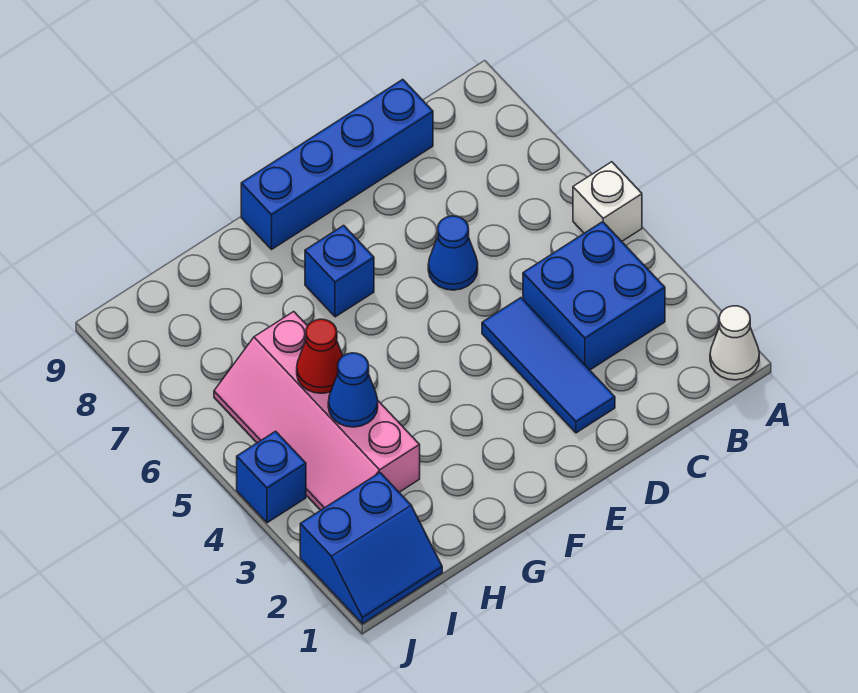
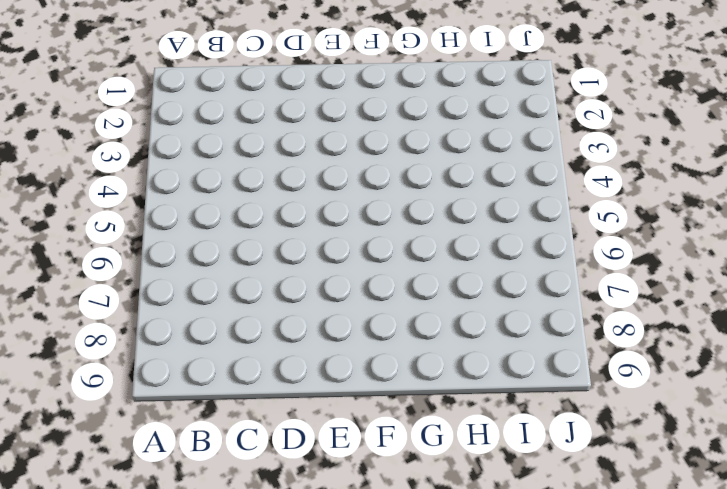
none -> white cone A1 level 1
none -> white brick A5 level 1
none -> blue brick B3:C4 level 1

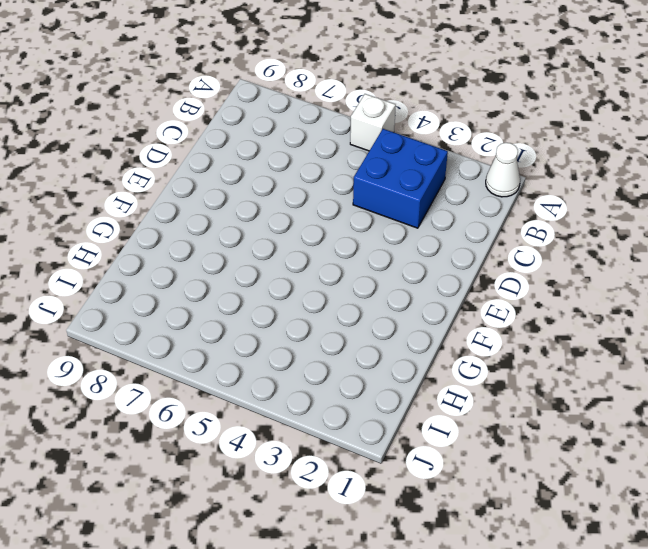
none -> blue brick C9:F9 level 1
none -> blue tile D2:D4 level 1
none -> blue cone D6 level 1

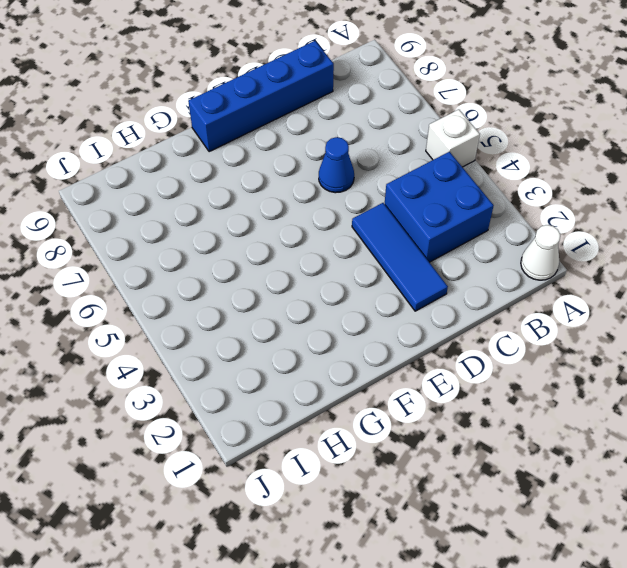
none -> blue brick F7 level 1
none -> pink slope H3:I6 level 1 top H
none -> blue slope I1:J2 level 1 top 2

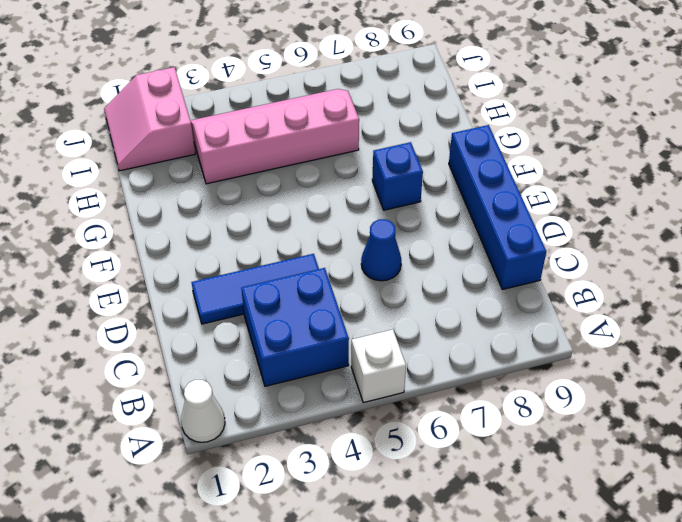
pink slope I1:J2 level 1 top 2 -> blue slope I1:J2 level 1 top 2
none -> blue brick J4 level 1
none -> blue cone H4 level 2
none -> red cone H5 level 2

